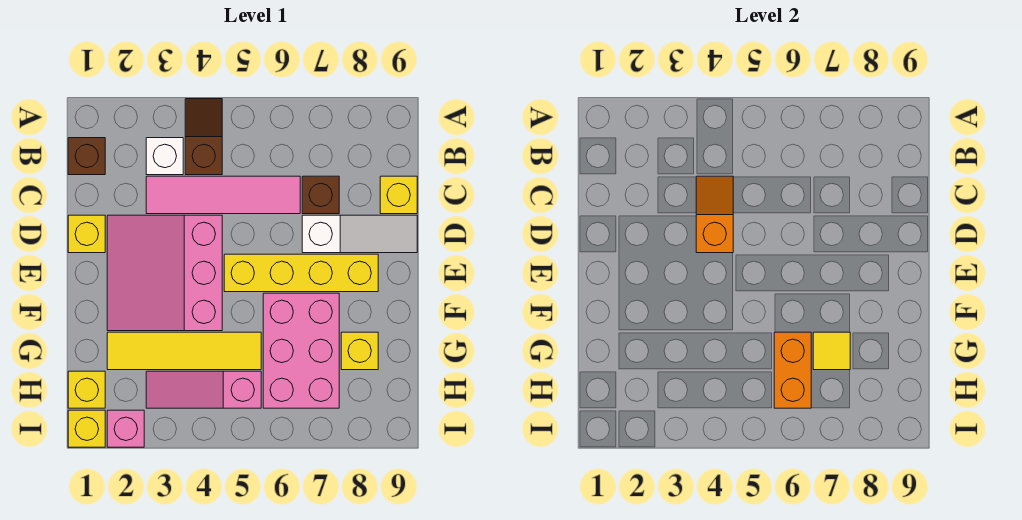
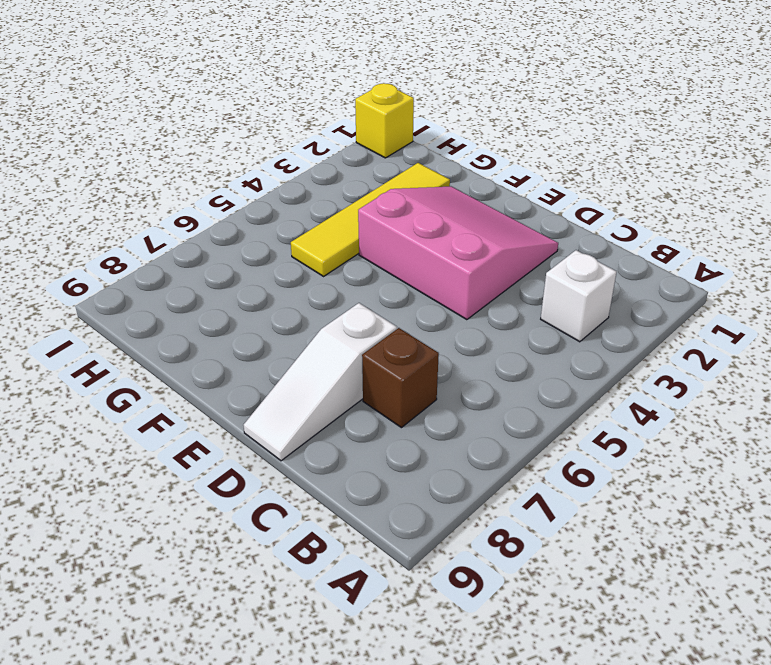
none -> brown slope A4:B4 level 1 top B
none -> brown brick B1 level 1
none -> pink tile C3:C6 level 1

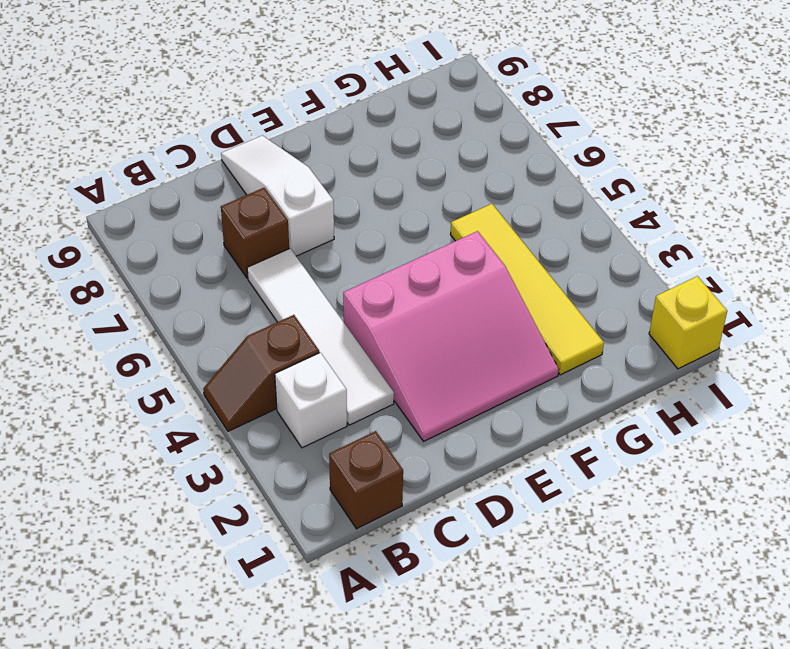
white tile C3:C6 level 1 -> pink tile C3:C6 level 1
none -> yellow brick C9 level 1
none -> yellow brick D1 level 1
none -> yellow brick E5:E8 level 1

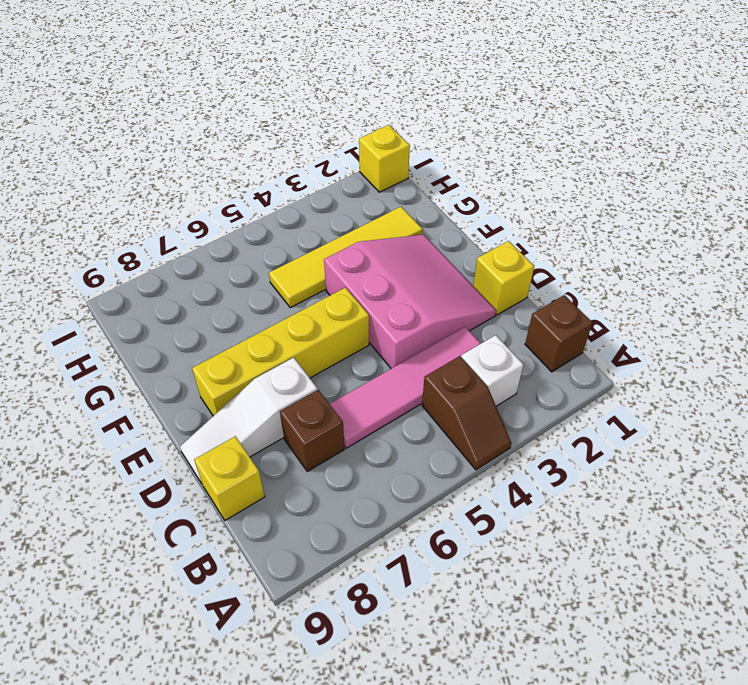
none -> pink brick F6:H7 level 1
none -> yellow brick G8 level 1
none -> yellow brick H1 level 1

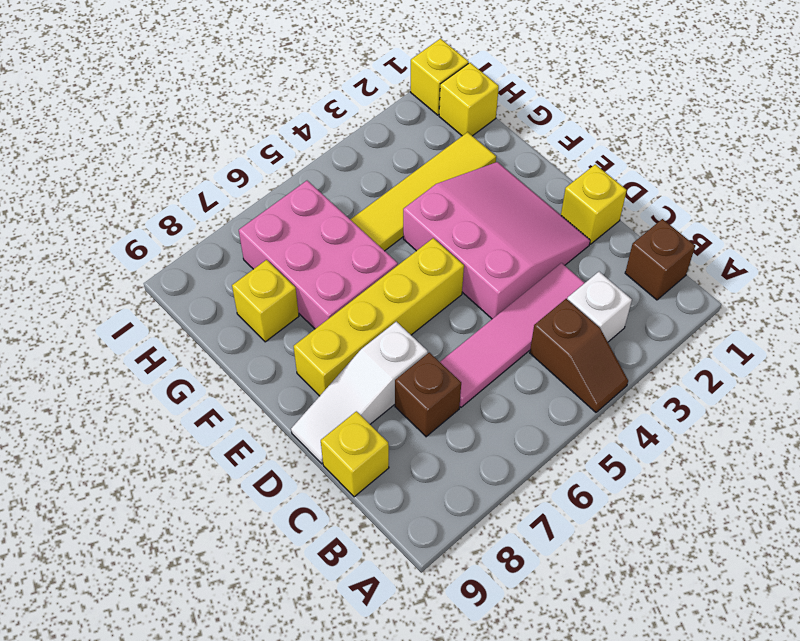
none -> pink slope H3:H5 level 1 top 5
none -> pink brick I2 level 1
none -> orange slope C4:D4 level 2 top D

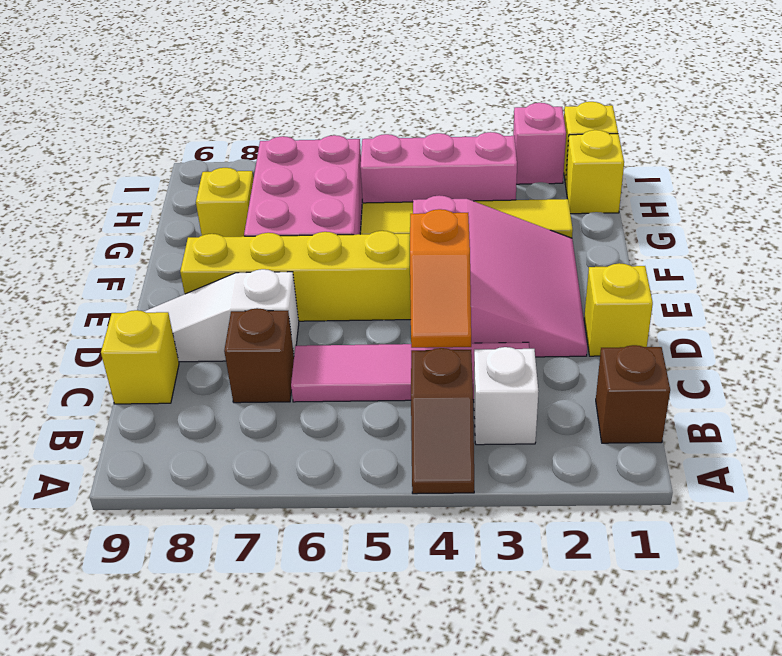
pink brick H3:H5 level 1 -> pink slope H3:H5 level 1 top 5
none -> orange brick G6:H6 level 2
none -> yellow tile G7 level 2

